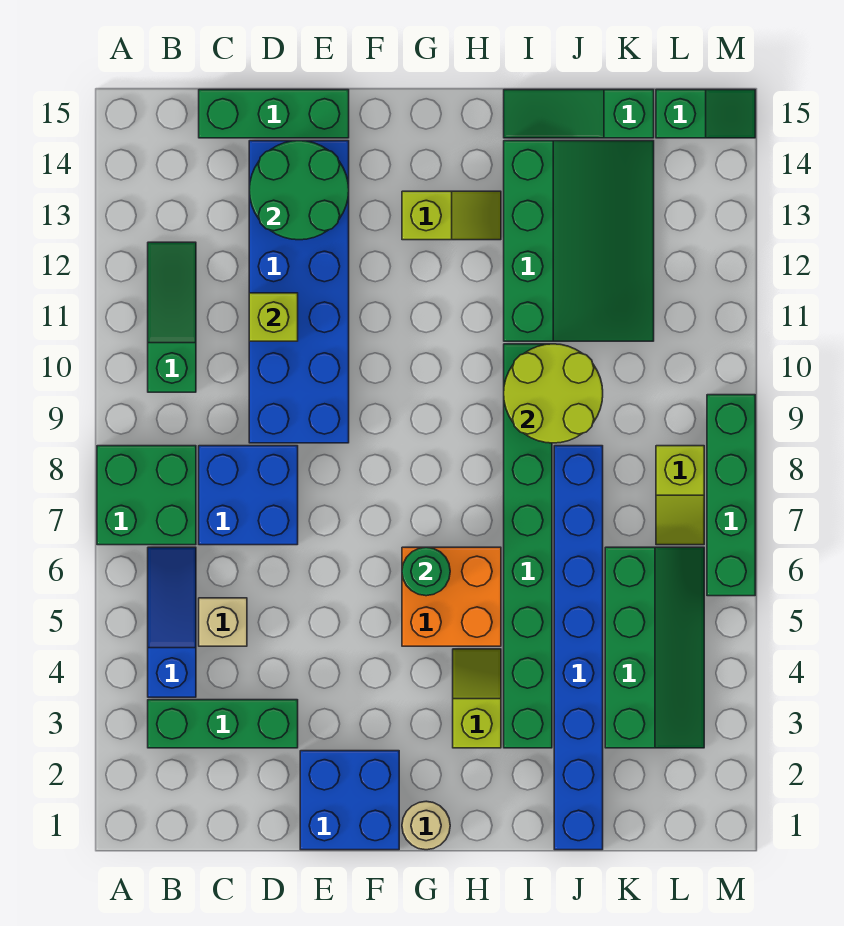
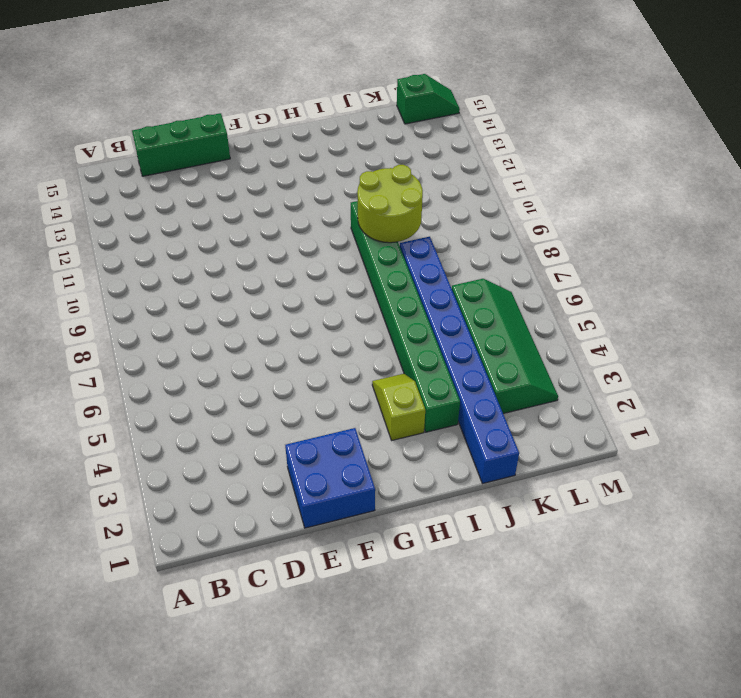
none -> green brick A7:B8 level 1
none -> green brick B3:D3 level 1
none -> blue slope B4:B6 level 1 top 4

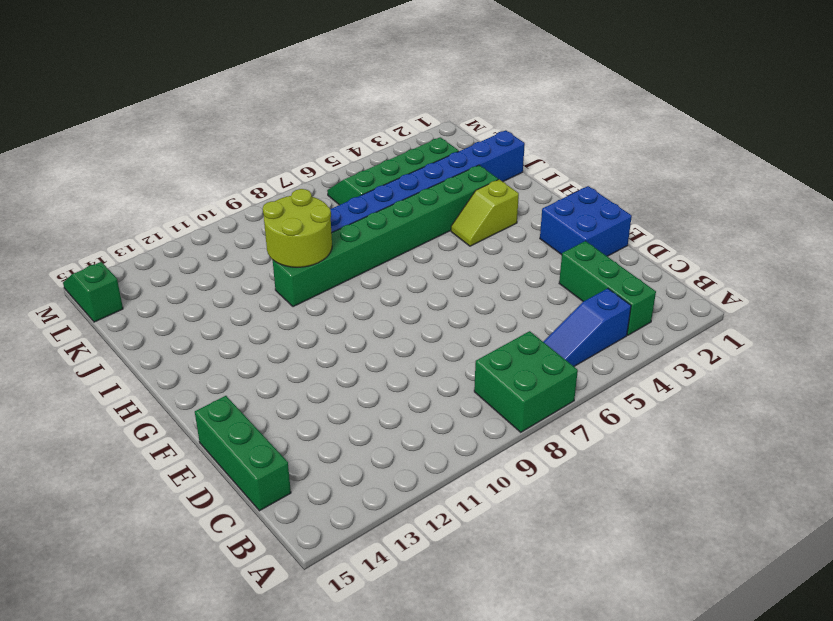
none -> green slope B10:B12 level 1 top 10
none -> tan brick C5 level 1
none -> blue brick C7:D8 level 1

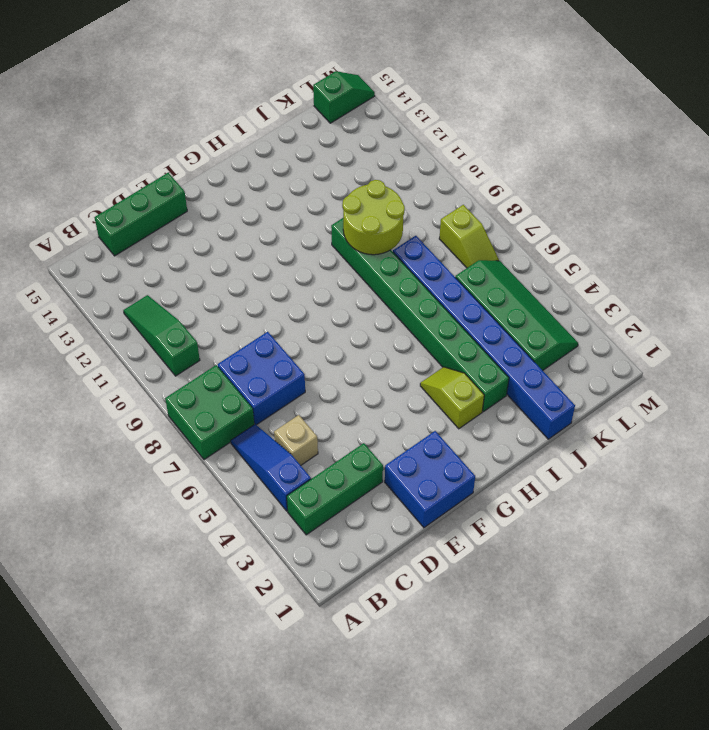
none -> blue brick D9:E14 level 1
none -> tan round brick G1 level 1
none -> orange brick G5:H6 level 1

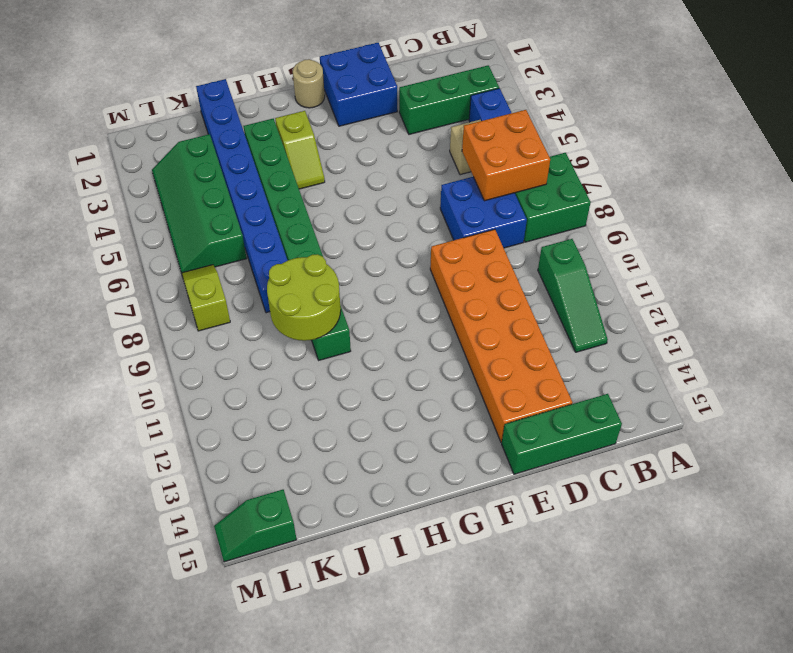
orange brick B6:C7 level 2 -> orange brick G5:H6 level 1
orange brick D9:E14 level 1 -> blue brick D9:E14 level 1
none -> lime slope G13:H13 level 1 top G
none -> green slope I11:K14 level 1 top I
none -> green slope I15:K15 level 1 top K

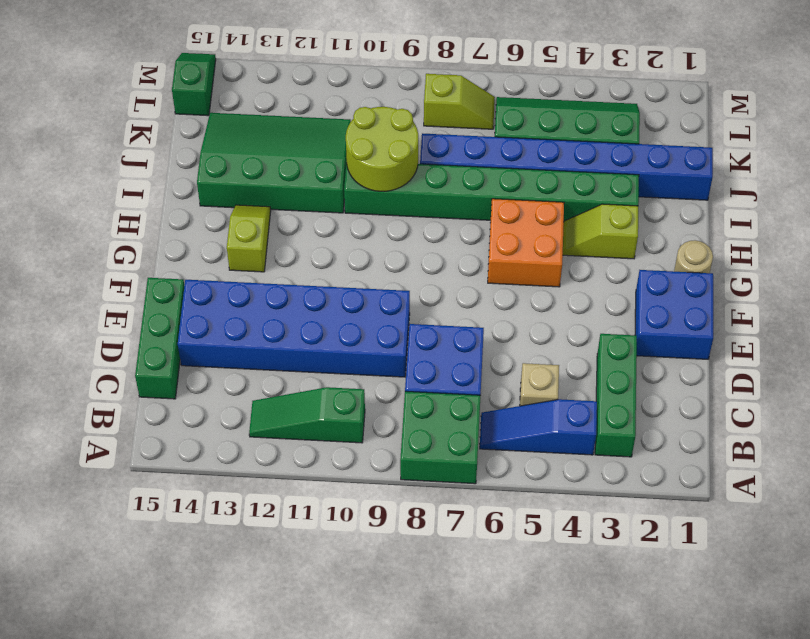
none -> green slope I15:K15 level 1 top K
none -> green brick M6:M9 level 1
none -> lime brick D11 level 2

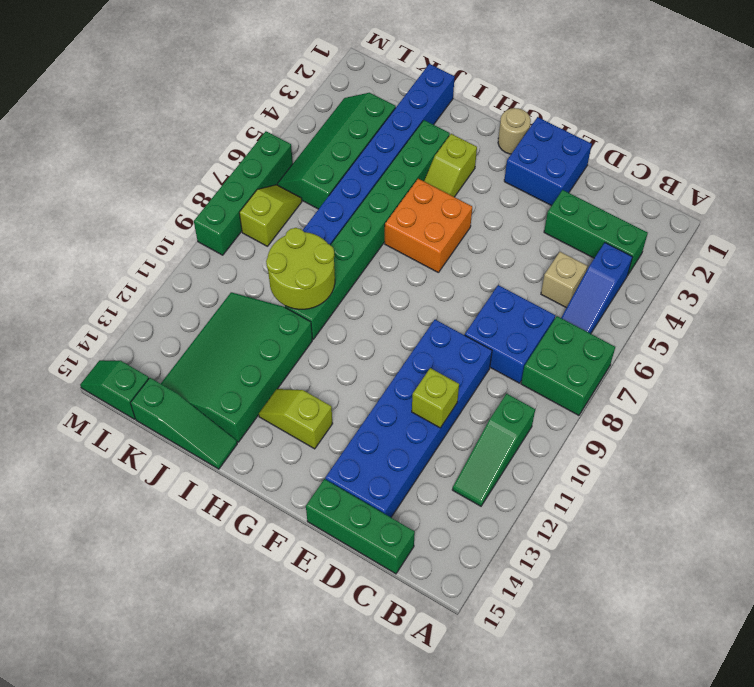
none -> green round brick D13:E14 level 2
none -> green round brick G6 level 2

